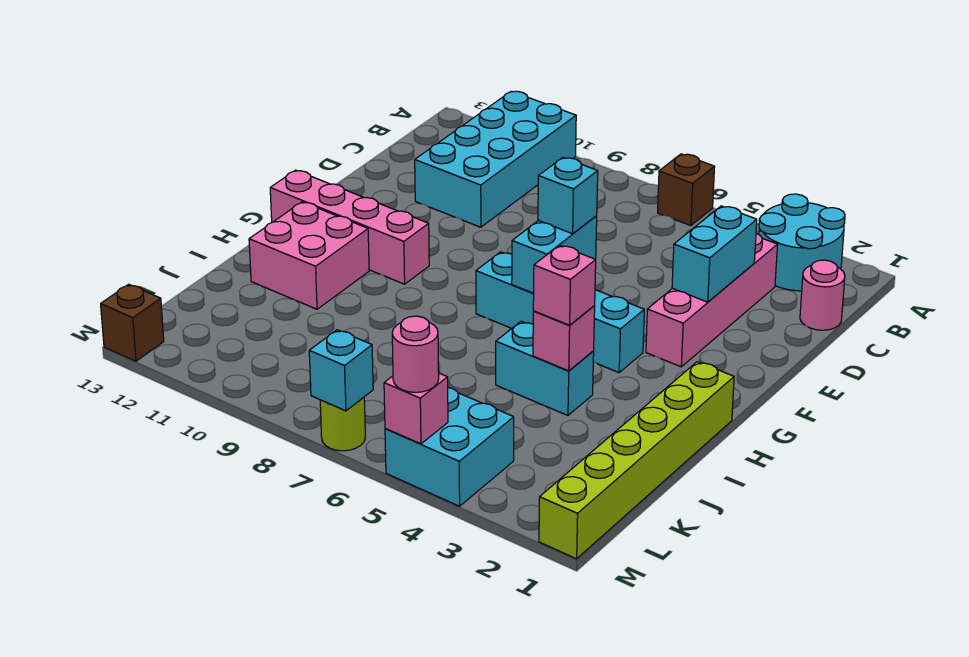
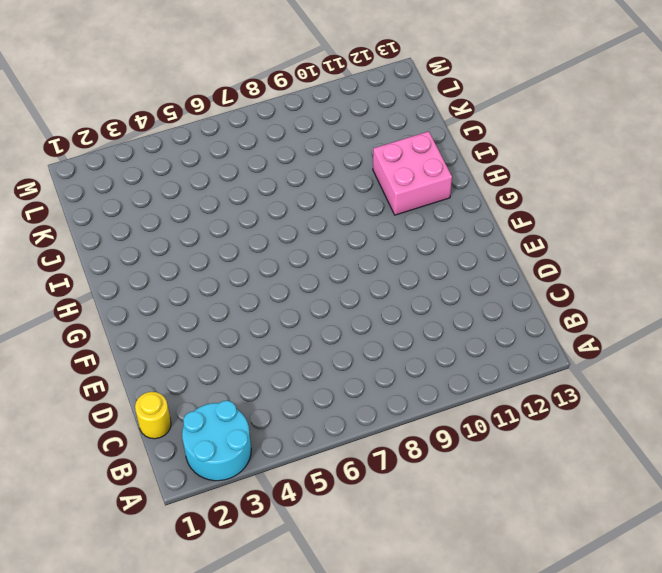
yellow round brick C1 level 1 -> pink round brick C1 level 1
none -> brown brick A6 level 1
none -> cyan brick A10:D11 level 1
none -> pink brick C3:F3 level 1

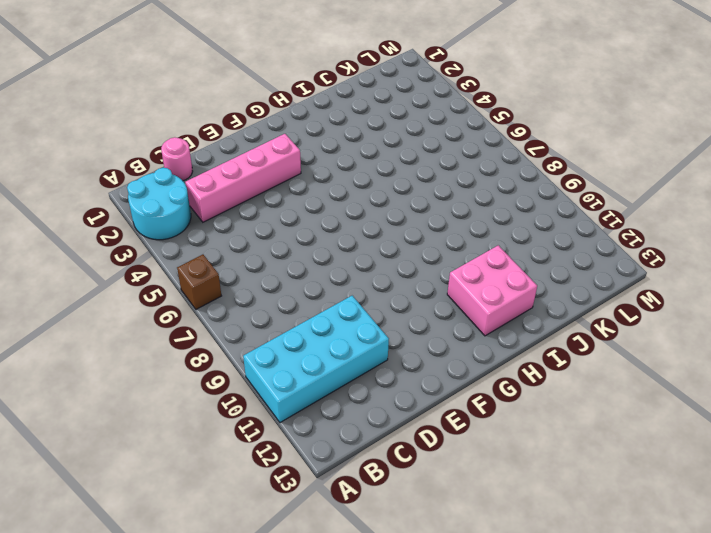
none -> cyan brick G4:G7 level 1
none -> pink brick G10:G13 level 1
none -> lime brick H1:M1 level 1

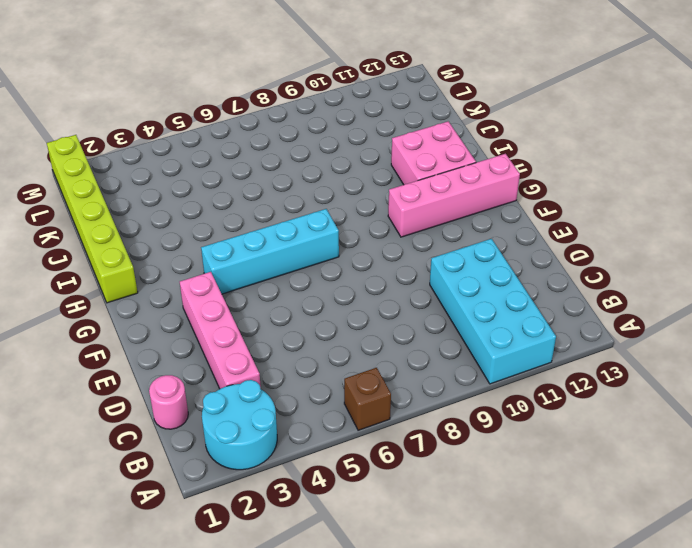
none -> cyan brick I4:I5 level 1
none -> cyan brick L4:M5 level 1
none -> lime round brick M7 level 1

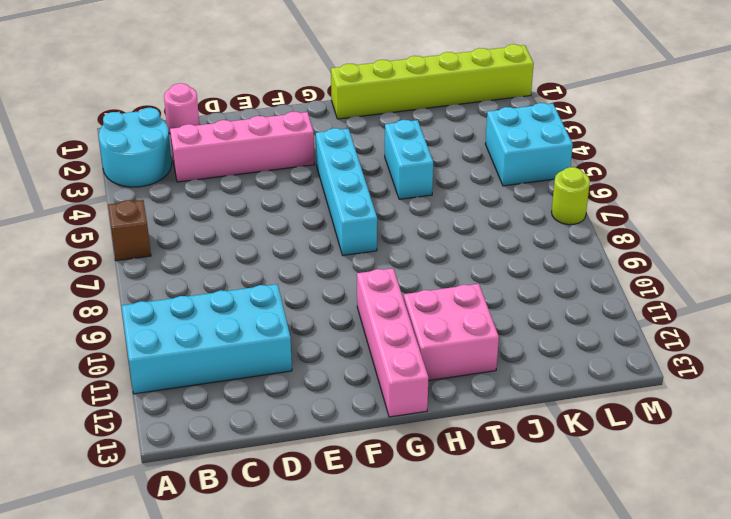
none -> brown brick M13 level 1
none -> cyan brick D3:E3 level 2
none -> cyan brick F6:G6 level 2

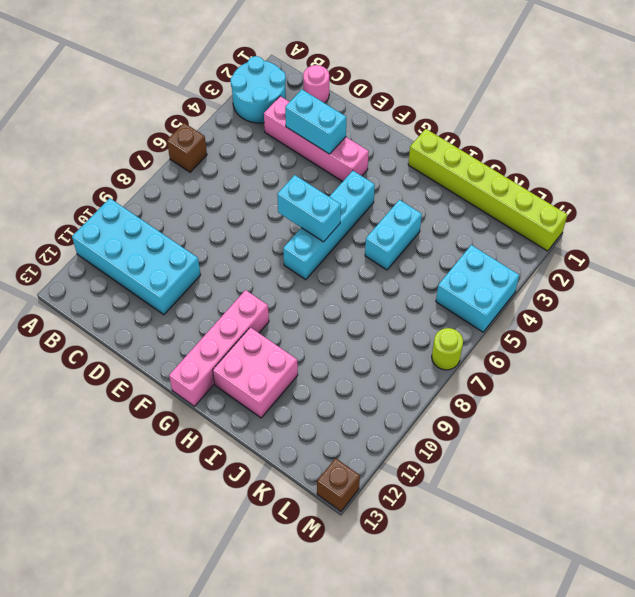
none -> pink brick I4 level 2
none -> pink brick M5 level 2
none -> cyan brick M7 level 2

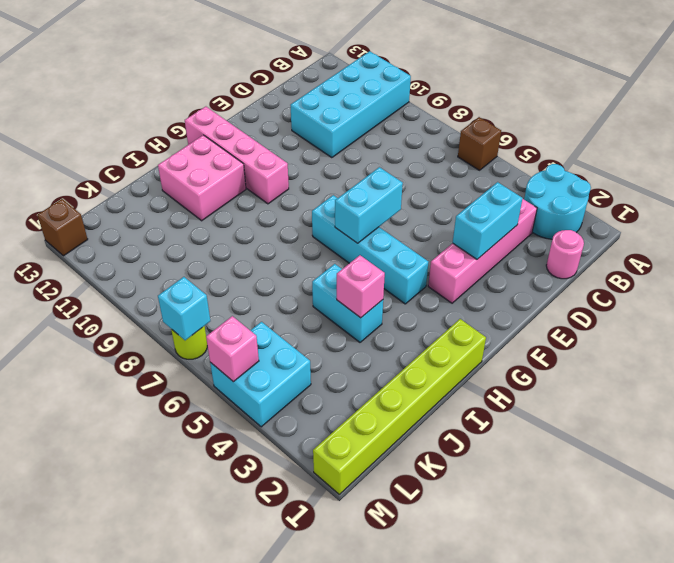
none -> cyan brick F6 level 3
none -> pink brick I4 level 3
none -> pink round brick M5 level 3

